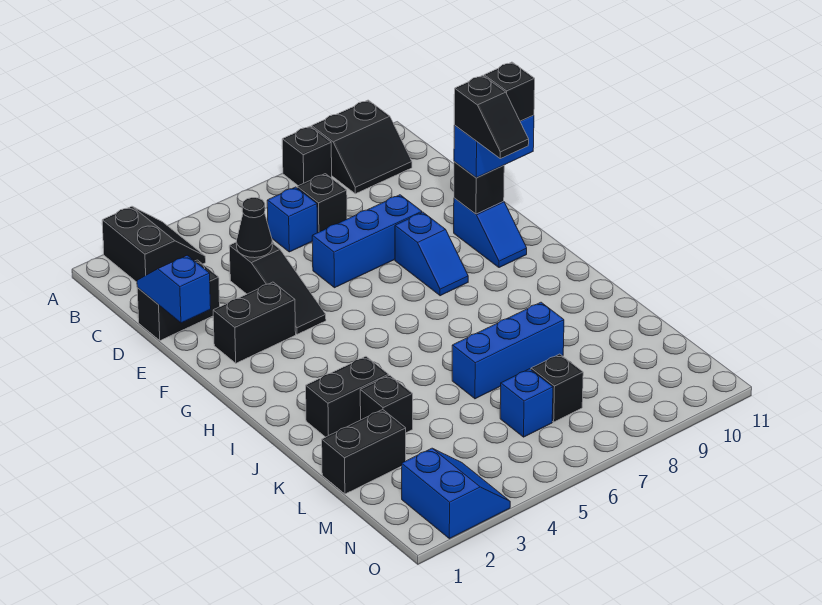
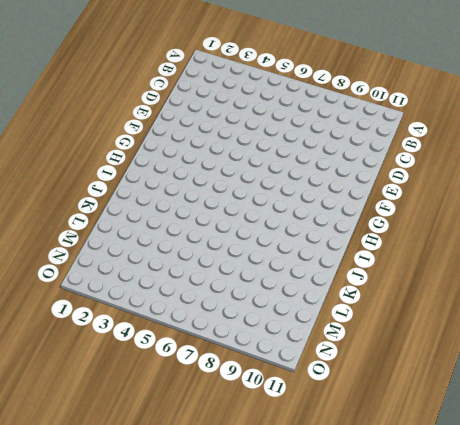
none -> black slope A2:B3 level 1 top 2
none -> black brick A8 level 1
none -> black slope A9:B10 level 1 top A

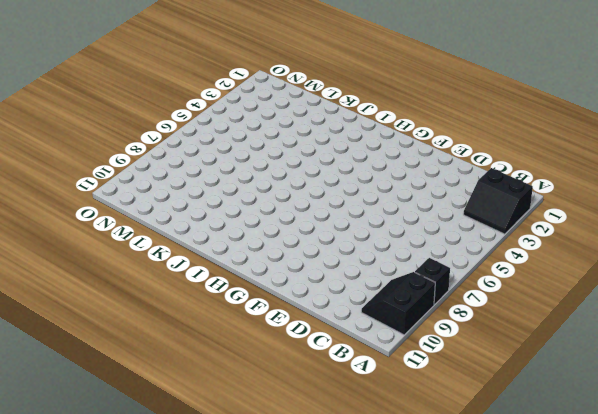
none -> blue brick C6 level 1
none -> black brick C7 level 1
none -> black brick D1:D2 level 1

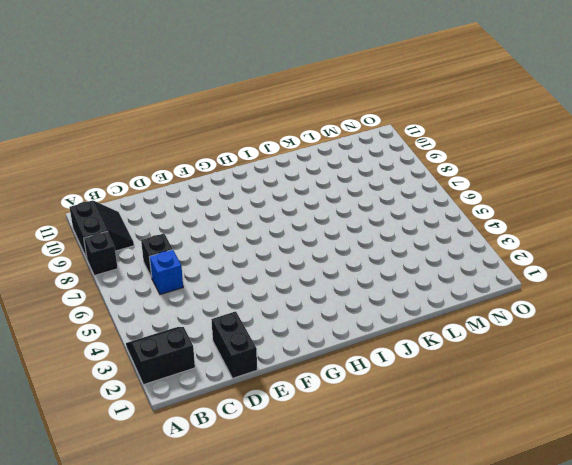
none -> black slope D4:F4 level 1 top D
none -> blue brick E6:E8 level 1
none -> black brick F2:F3 level 1

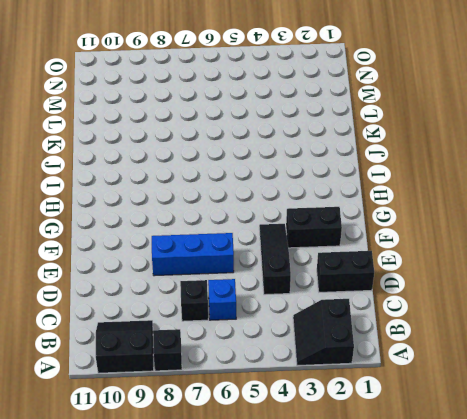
none -> blue slope F8:G8 level 1 top F
none -> blue slope F10:G10 level 1 top F
none -> black brick J2:J3 level 1

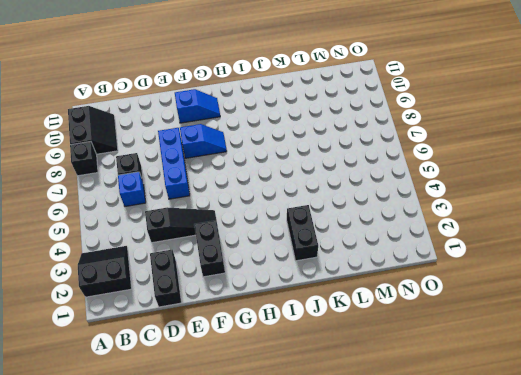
none -> black brick K3 level 1
none -> blue brick K6:K8 level 1
none -> black brick L1:L2 level 1

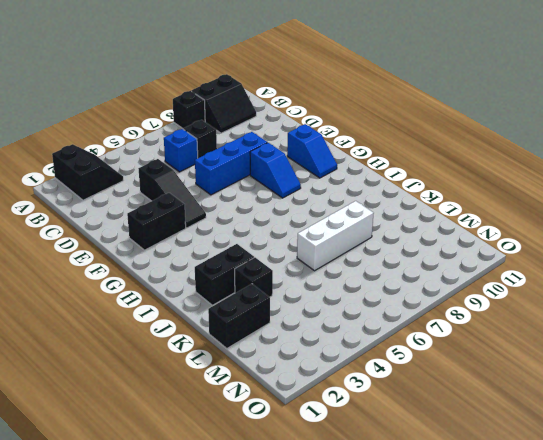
white brick K6:K8 level 1 -> blue brick K6:K8 level 1
none -> black brick D1:D2 level 1
none -> blue brick M6 level 1
none -> black brick M7 level 1

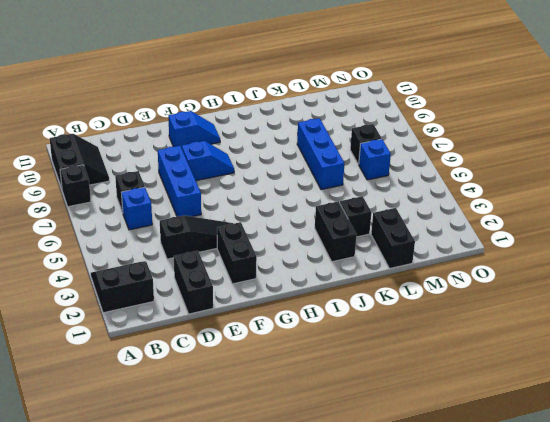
none -> blue slope N2:O3 level 1 top 2
none -> blue slope D1:E1 level 2 top E
none -> black cone D4 level 2

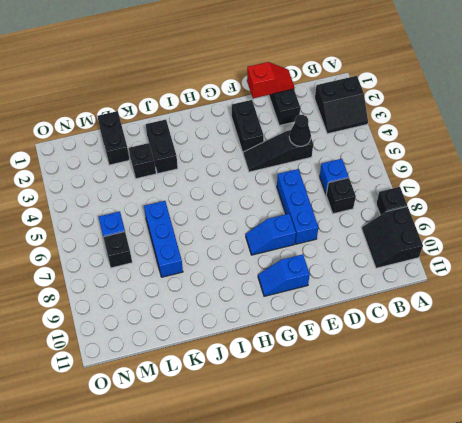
red slope D1:E1 level 2 top E -> blue slope D1:E1 level 2 top E
none -> blue slope N2:O3 level 1 top 2
none -> black brick F10 level 2
none -> blue brick F10:F11 level 3

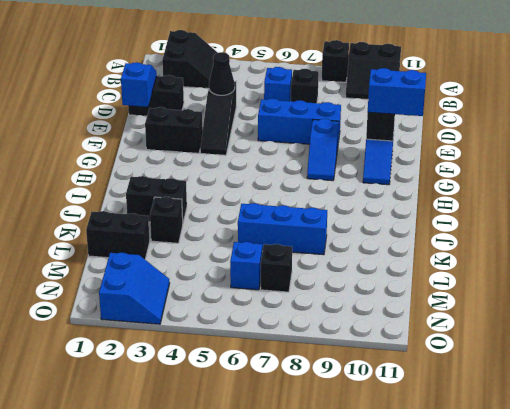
none -> black slope F10:G10 level 4 top F
none -> black brick F11 level 4

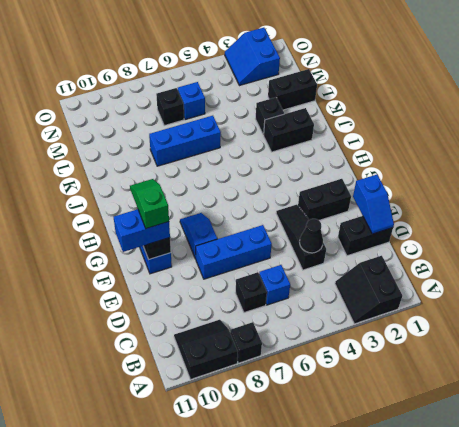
green slope F10:G10 level 4 top F -> black slope F10:G10 level 4 top F
none -> black brick F11 level 4

